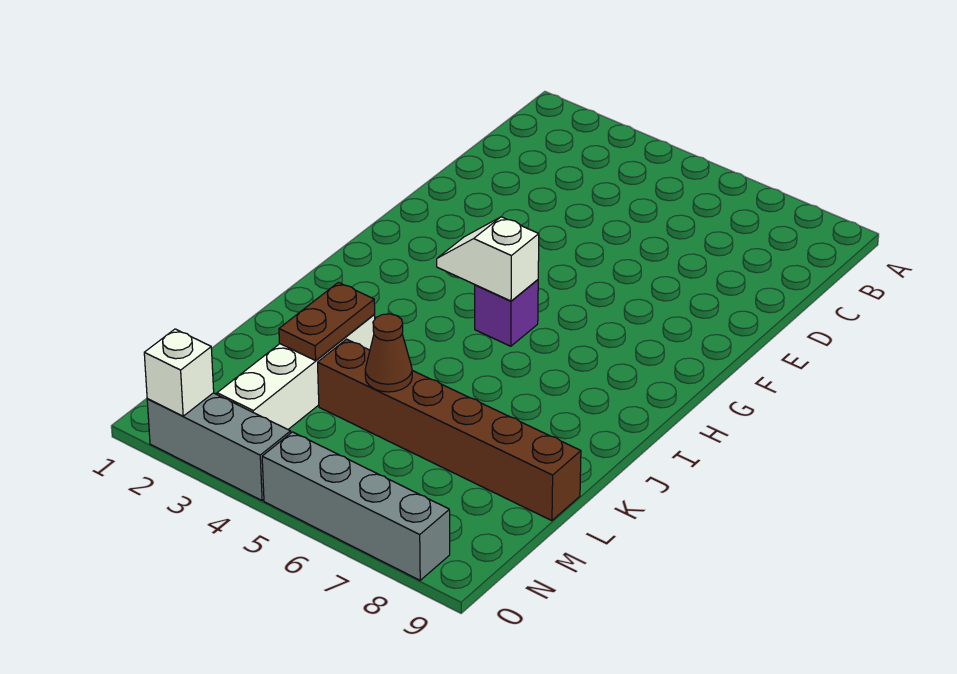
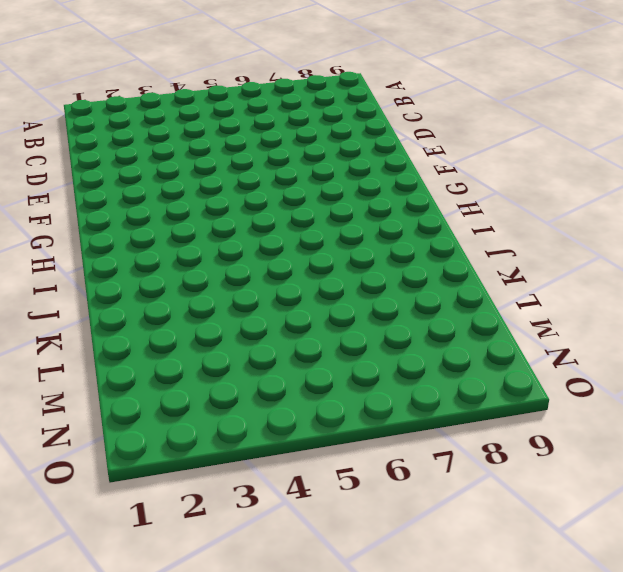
none -> purple brick H5 level 1
none -> white brick K3:N3 level 1

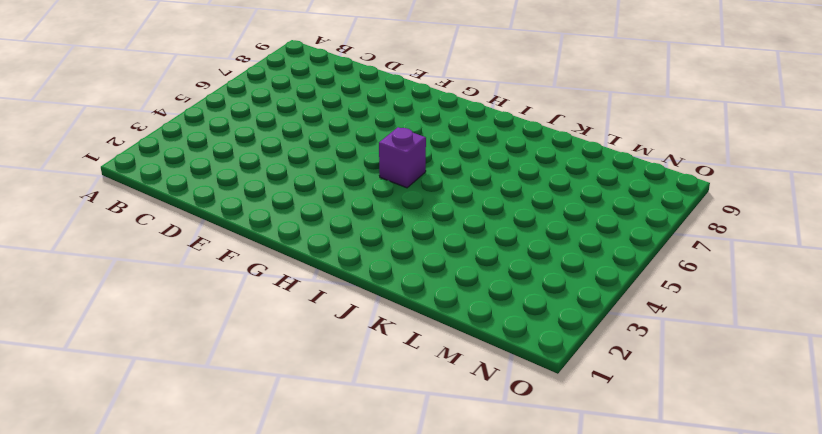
none -> white brick K3:N3 level 1
none -> brown brick L4:L9 level 1

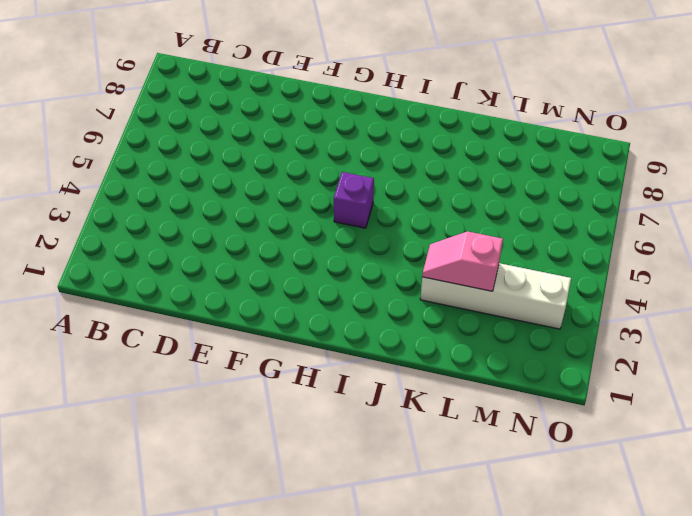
pink slope K3:L3 level 2 top L -> brown plate K3:L3 level 2
none -> brown brick L4:L9 level 1
none -> grey brick O2:O4 level 1

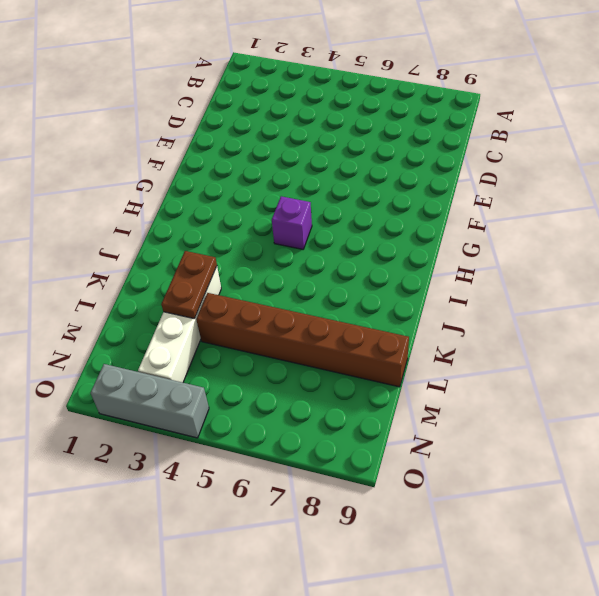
none -> grey brick O5:O8 level 1
none -> white slope H4:H5 level 2 top 5

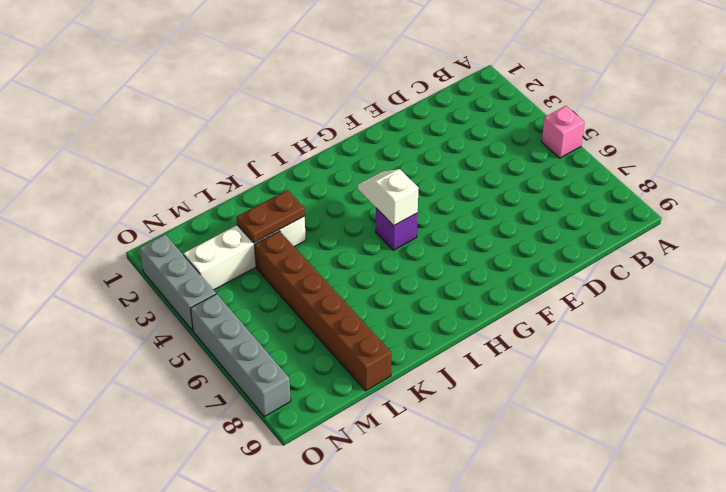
pink brick A5 level 1 -> none
none -> brown cone L5 level 2
none -> white brick O2 level 2

